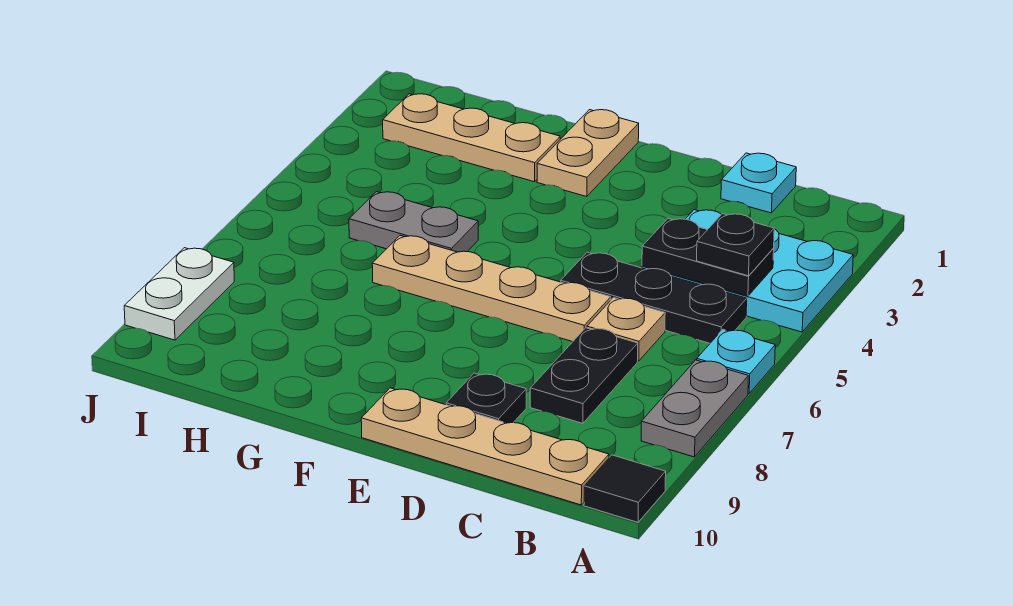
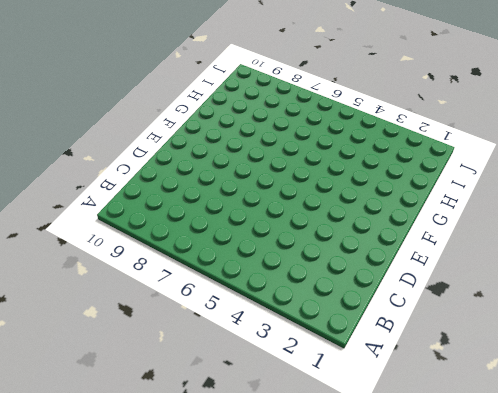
none -> cyan plate A3:C4 level 1
none -> cyan plate A6 level 1
none -> grey plate A7:A8 level 1

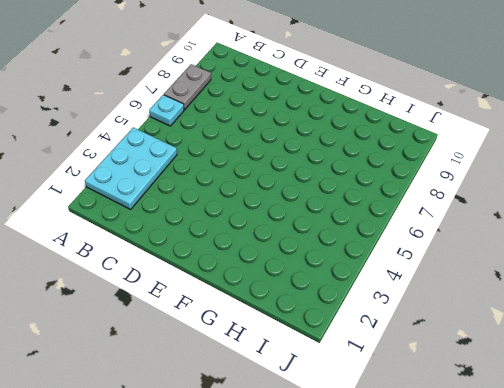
cyan plate A2:B4 level 1 -> cyan plate A3:C4 level 1
none -> black tile A10 level 1
none -> black plate B5:D5 level 1
none -> tan plate B10:E10 level 1

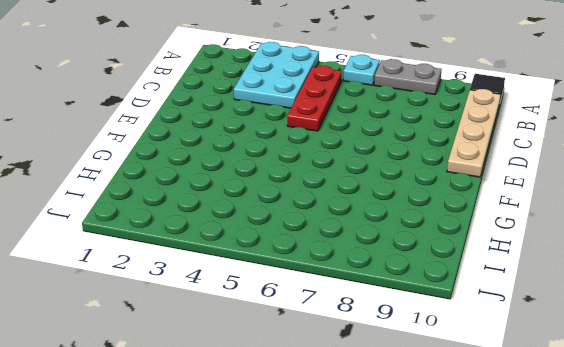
red plate B5:D5 level 1 -> black plate B5:D5 level 1
none -> cyan plate C1 level 1
none -> tan plate C6 level 1
none -> black plate C7:C8 level 1

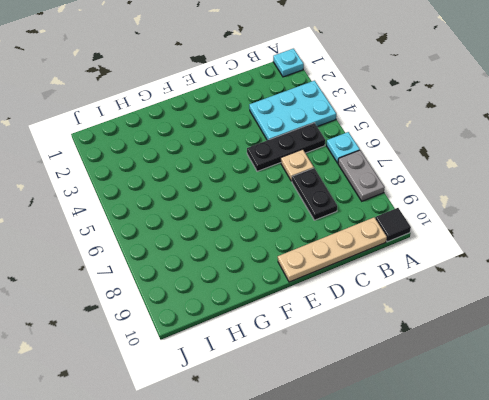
cyan plate A1 level 1 -> cyan plate C1 level 1
none -> tan plate D6:G6 level 1
none -> black plate D9 level 1
none -> tan plate F1:F2 level 1

